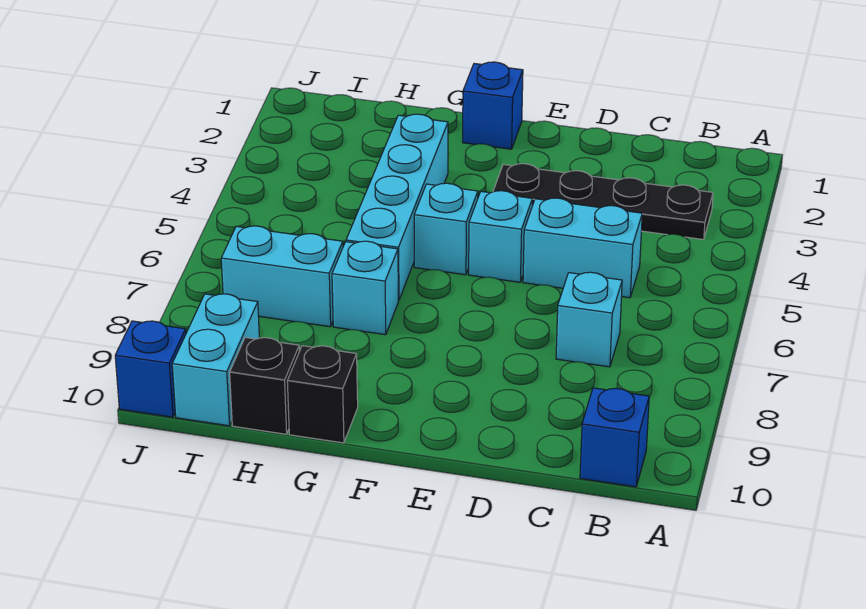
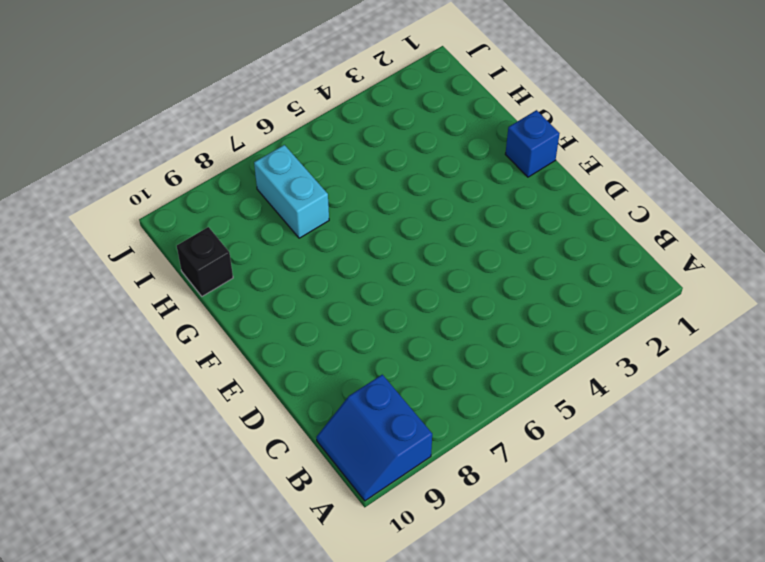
blue slope A9:B10 level 1 top 9 -> blue brick B10 level 1
none -> black plate B3:E3 level 1
none -> cyan brick C5:D5 level 1
none -> cyan brick C7 level 1

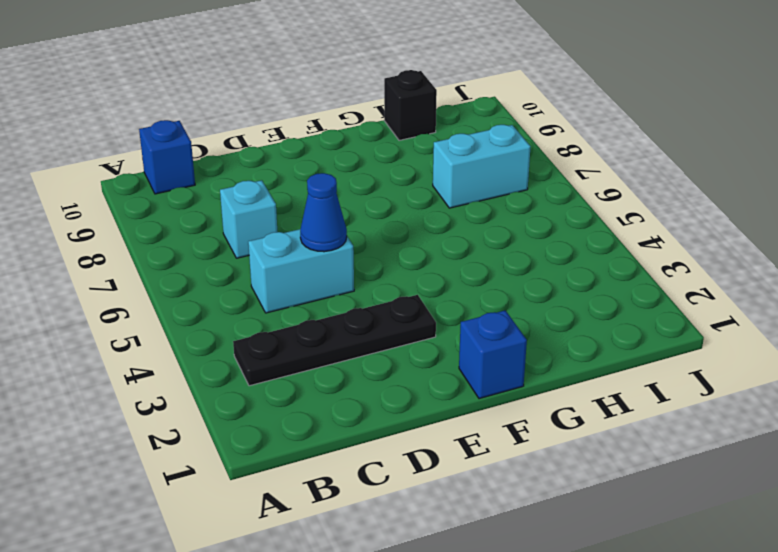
blue cone D5 level 2 -> none
none -> cyan brick E5 level 1
none -> cyan brick F5 level 1
none -> cyan brick G3:G6 level 1

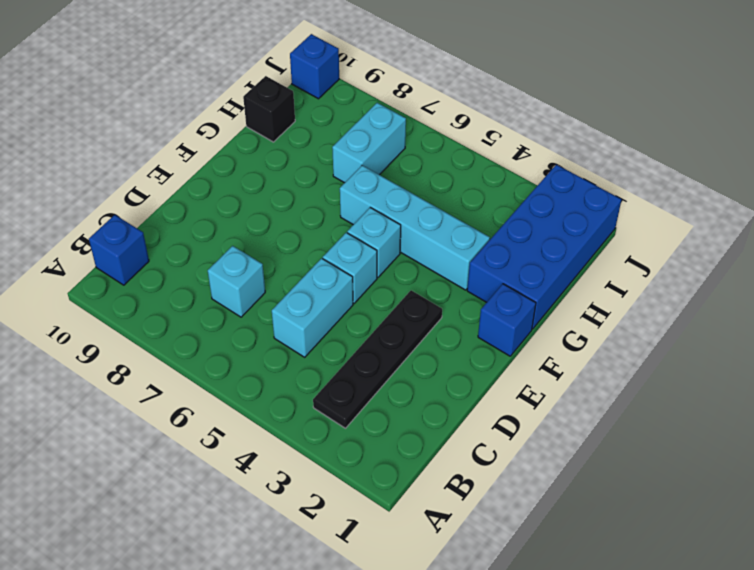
blue brick G1:J2 level 1 -> none
none -> cyan brick G7 level 1
none -> black brick G10 level 1
none -> cyan brick I9:I10 level 1

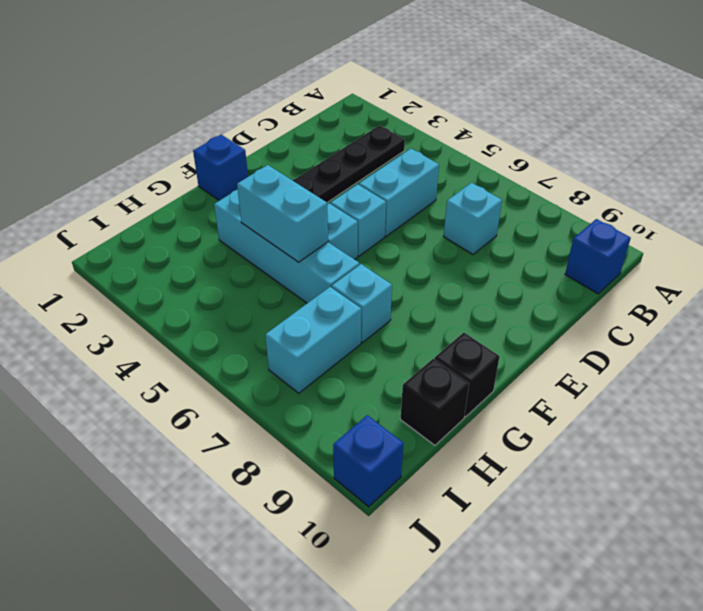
cyan brick G4:G5 level 2 -> cyan brick I9:I10 level 1

